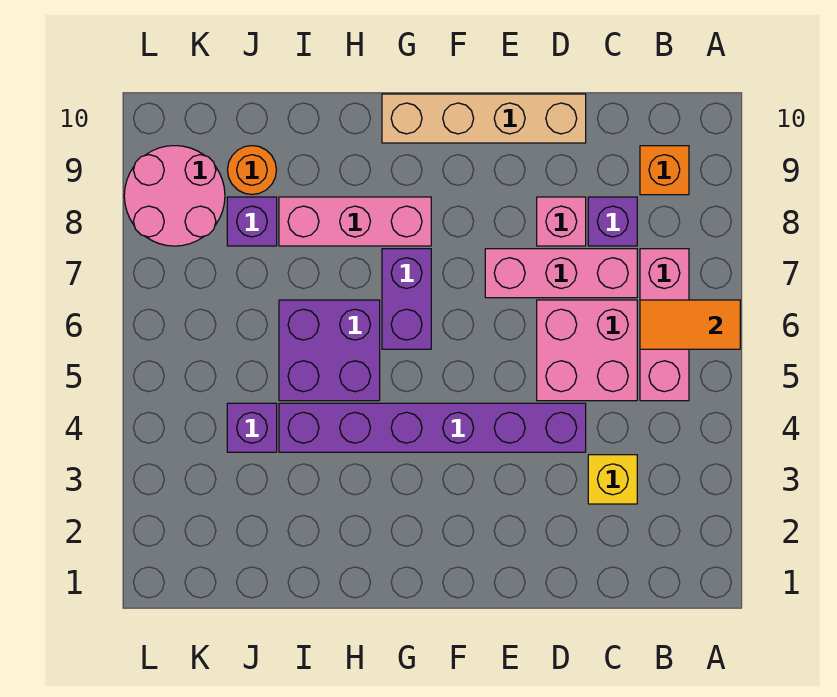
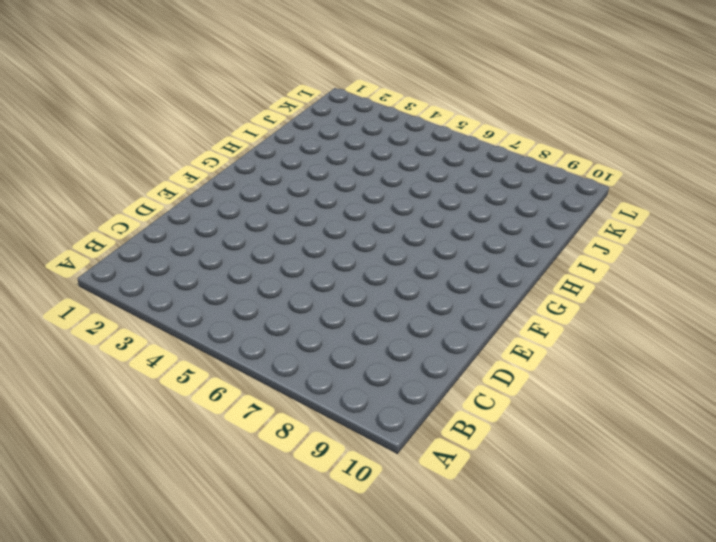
none -> pink brick B5:B7 level 1
none -> orange brick B9 level 1
none -> yellow brick C3 level 1

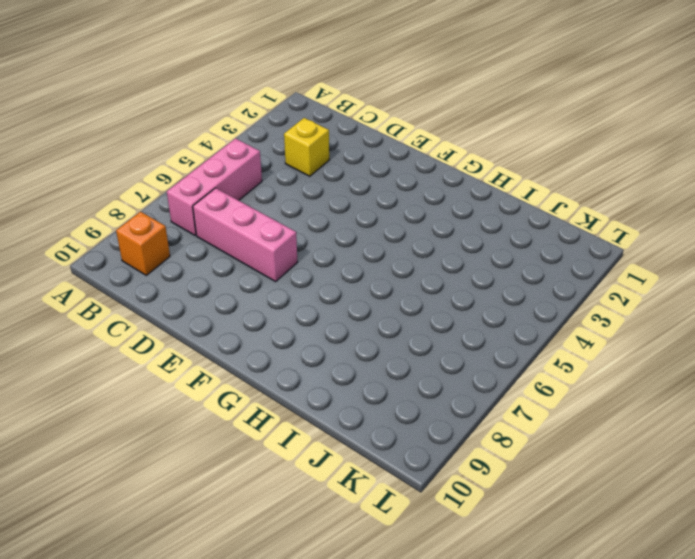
none -> pink brick C5:D6 level 1
none -> purple brick C8 level 1
none -> purple brick D4:I4 level 1

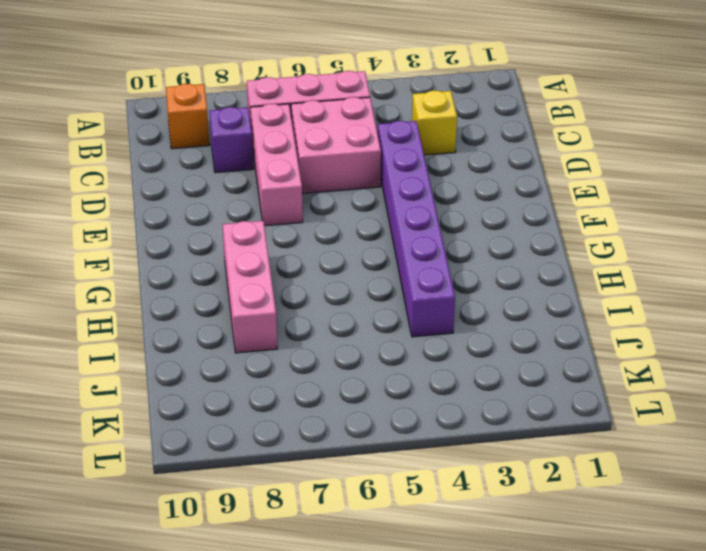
none -> pink brick D8 level 1
none -> tan brick D10:G10 level 1
none -> purple brick G6:G7 level 1

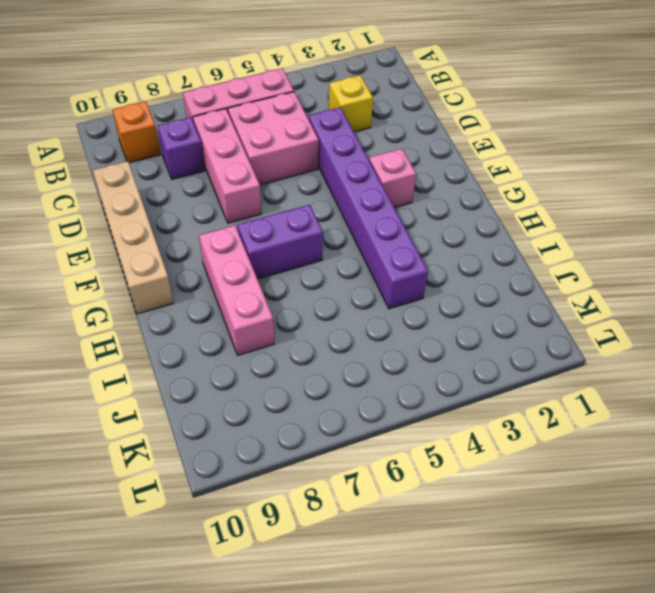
pink brick F3 level 1 -> pink brick D8 level 1
none -> purple brick H5:I6 level 1
none -> purple brick J4 level 1
none -> purple brick J8 level 1

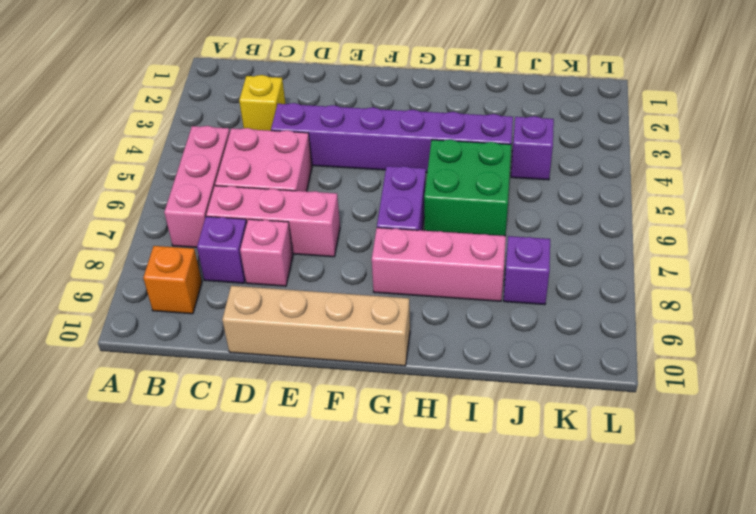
green brick H5:I6 level 1 -> purple brick H5:I6 level 1
none -> orange round brick J9 level 1
none -> pink round brick K8:L9 level 1
none -> orange tile A6:B6 level 2

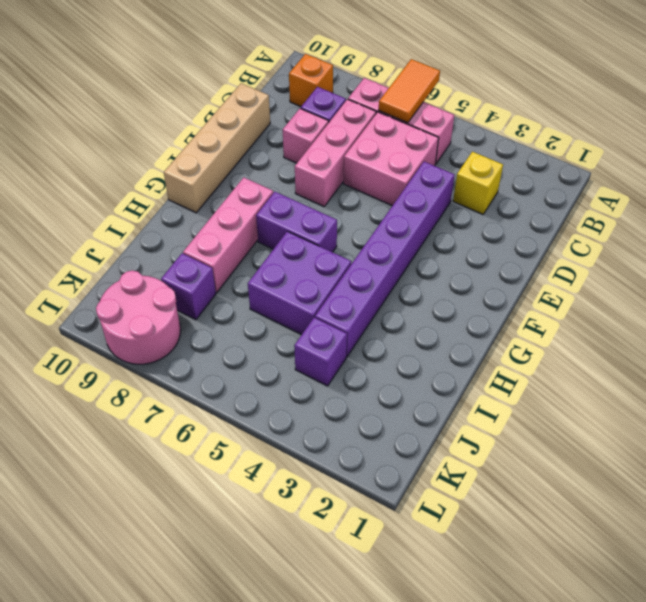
none -> orange round brick J9 level 1

